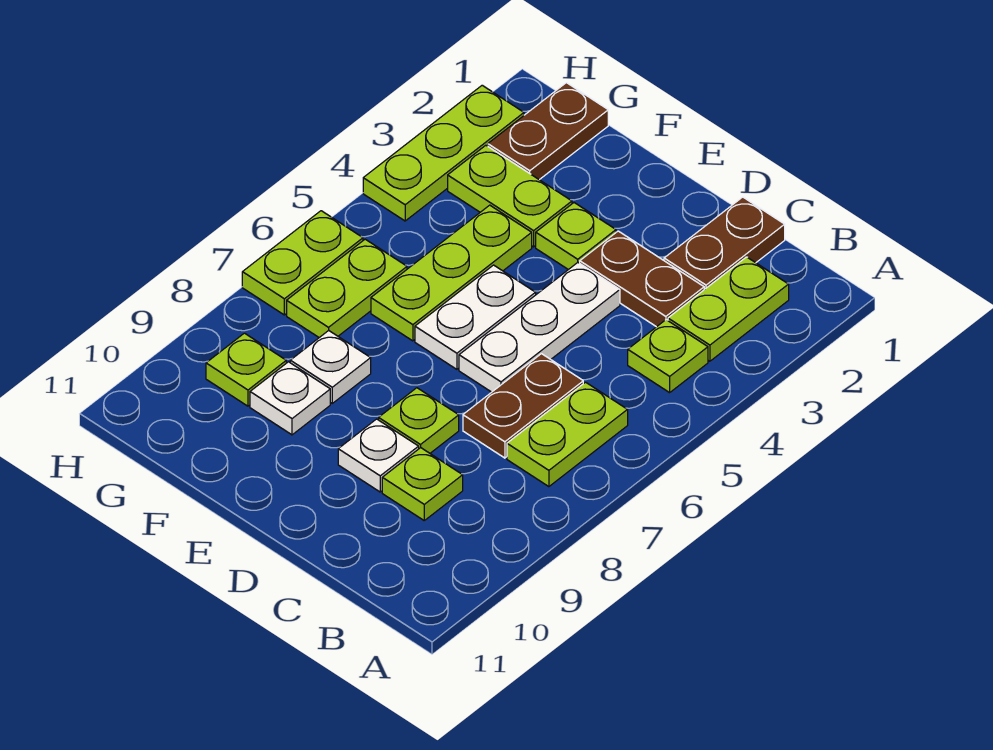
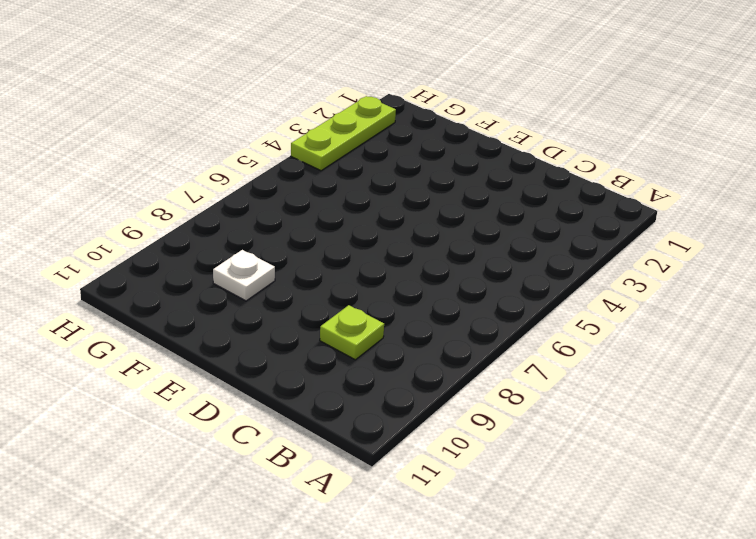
none -> lime plate B2:B3 level 1
none -> lime plate B4 level 1
none -> lime plate B6:B7 level 1

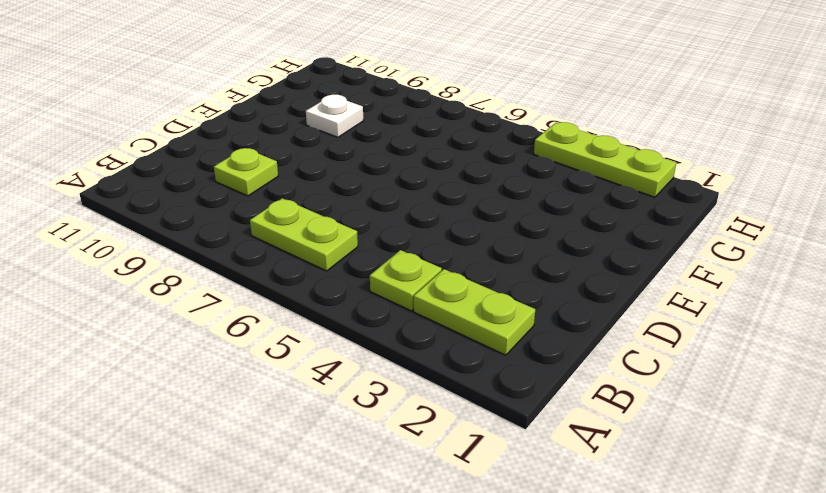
none -> brown plate C1:C2 level 1
none -> brown plate C3:D3 level 1
none -> brown plate C6:C7 level 1

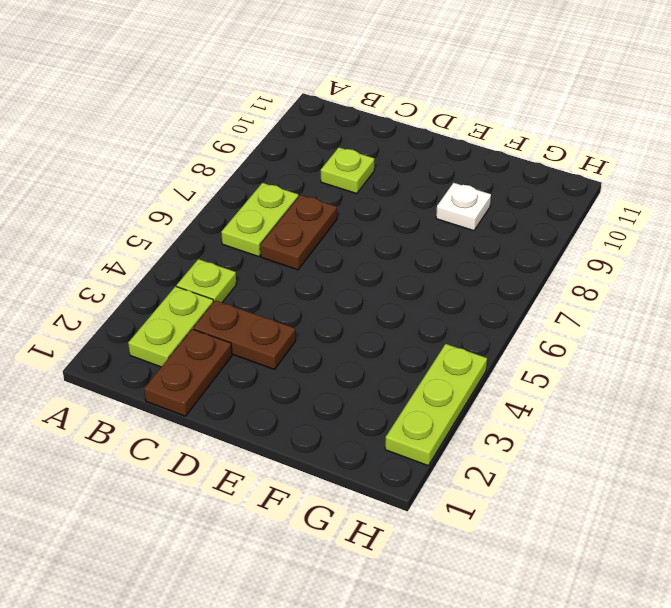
none -> white plate D4:D6 level 1
none -> lime plate D8 level 1
none -> white plate D9 level 1

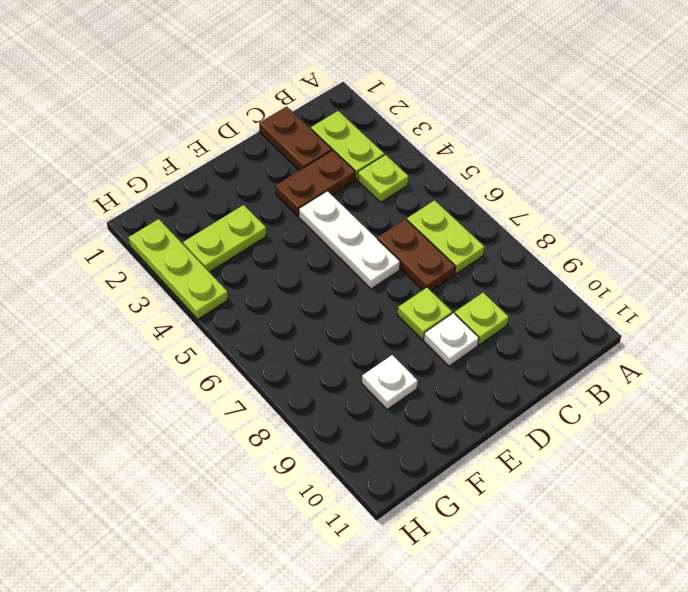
none -> lime plate E3 level 1
none -> white plate E5:E6 level 1
none -> lime plate F4:F6 level 1

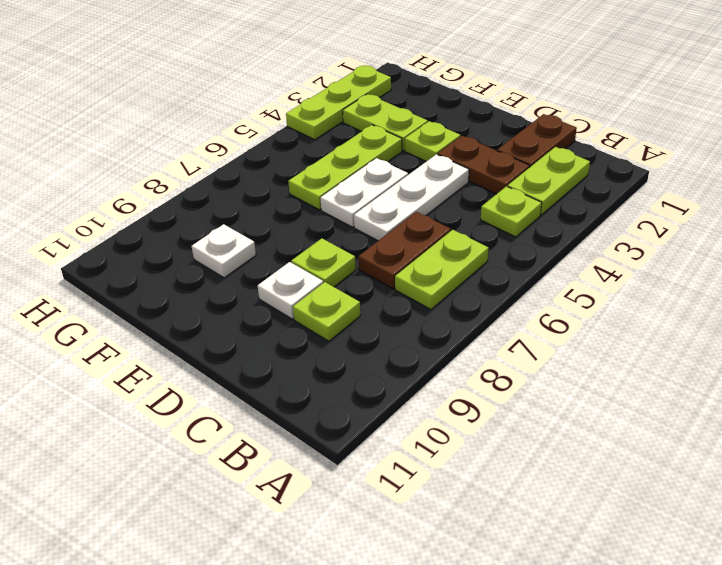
none -> white plate F8 level 1
none -> brown plate G1:G2 level 1
none -> lime plate G6:G7 level 1

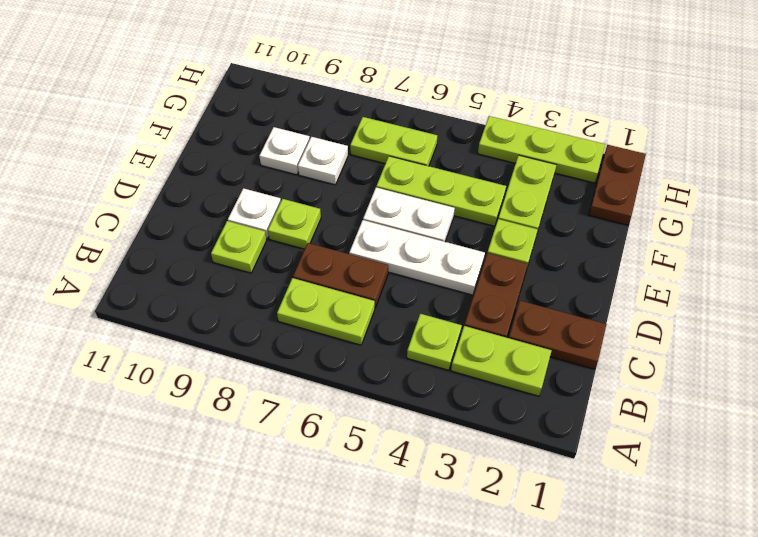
brown plate G1:H1 level 1 -> brown plate G1:G2 level 1
none -> lime plate G9 level 1
none -> lime plate H6:H7 level 1

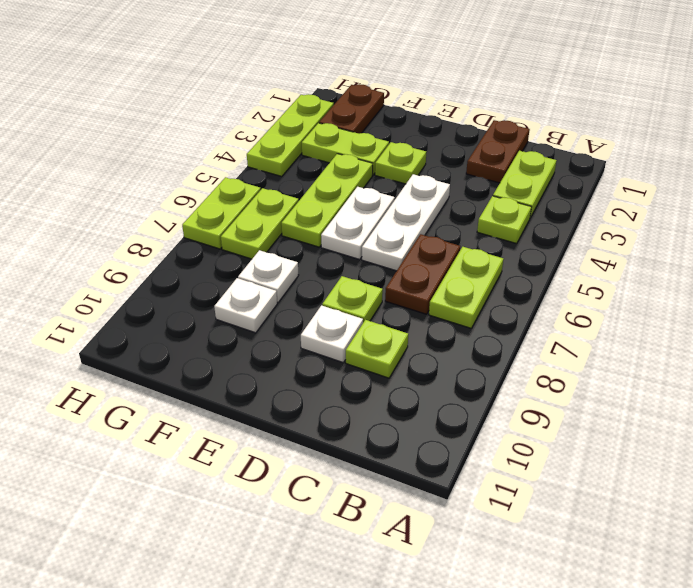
none -> brown plate C3:D3 level 1
none -> lime plate G9 level 1

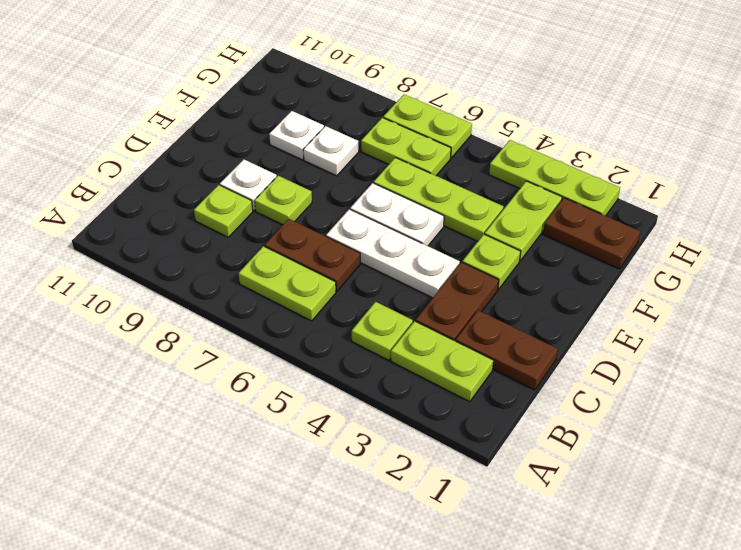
none -> lime plate G9 level 1

